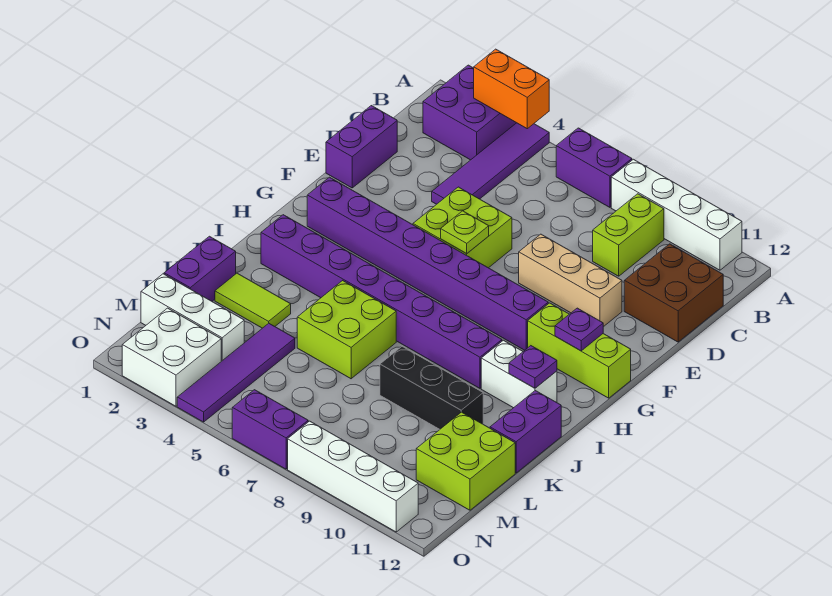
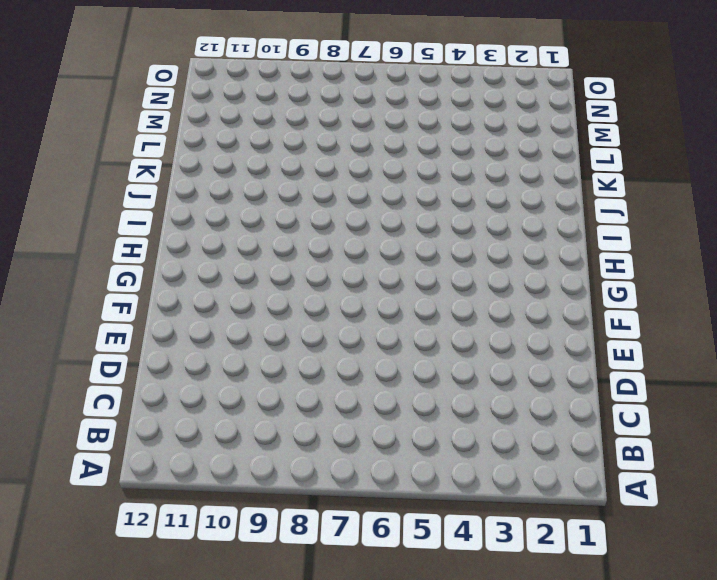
none -> purple brick A2:B3 level 1
none -> purple tile A4:D4 level 1
none -> purple brick A6:A7 level 1

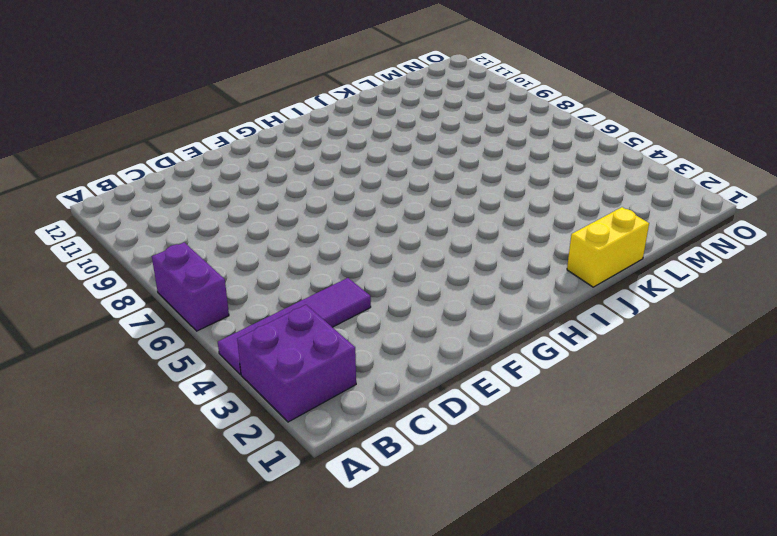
yellow brick J1:K1 level 1 -> purple brick K1:L1 level 1
none -> white brick A8:A11 level 1
none -> lime brick B9:C9 level 1
none -> brown brick C11:D12 level 1

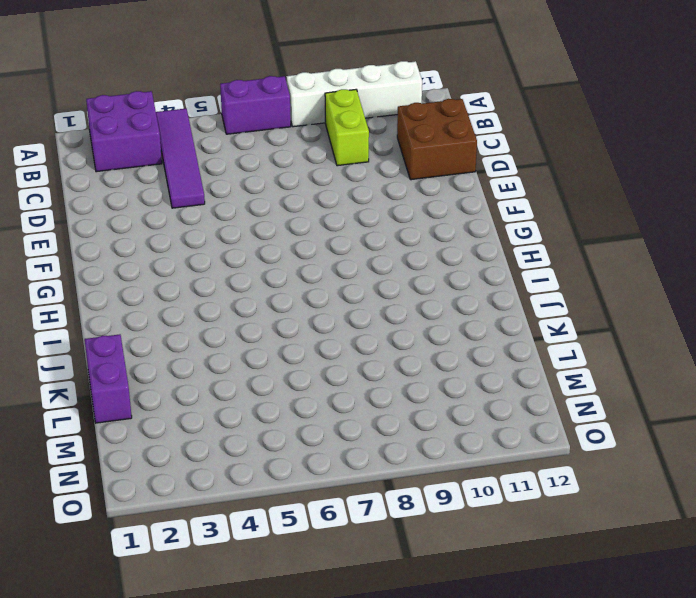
none -> purple brick D1:E1 level 1
none -> lime brick E5:F6 level 1
none -> tan brick E8:E10 level 1

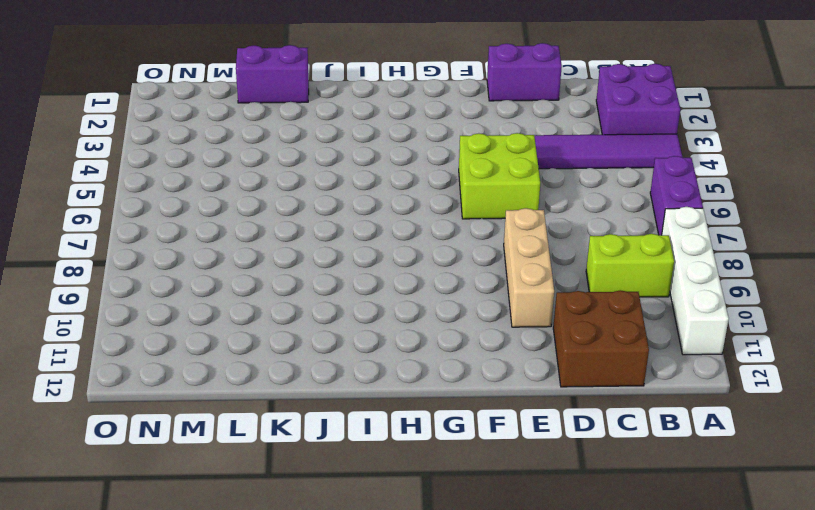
none -> purple brick G2:G9 level 1
none -> lime brick G10:G12 level 1
none -> purple brick I2:I9 level 1

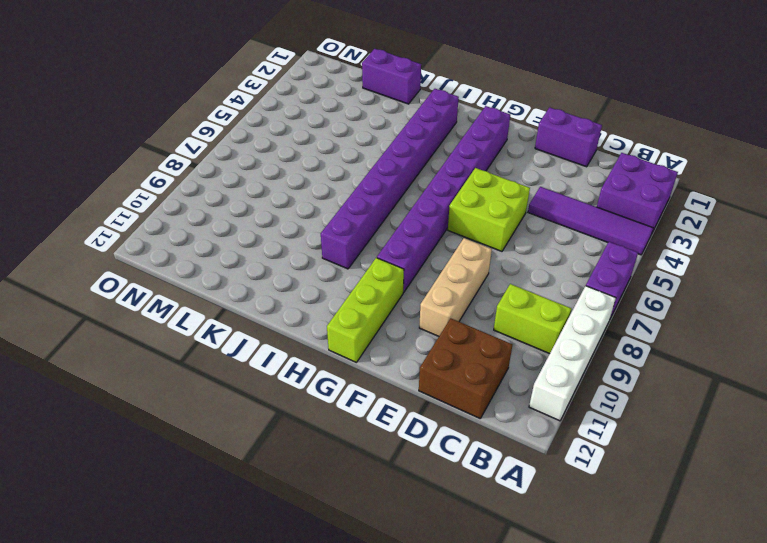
none -> white brick I10:I11 level 1
none -> lime brick J5:K6 level 1
none -> purple brick J12:K12 level 1

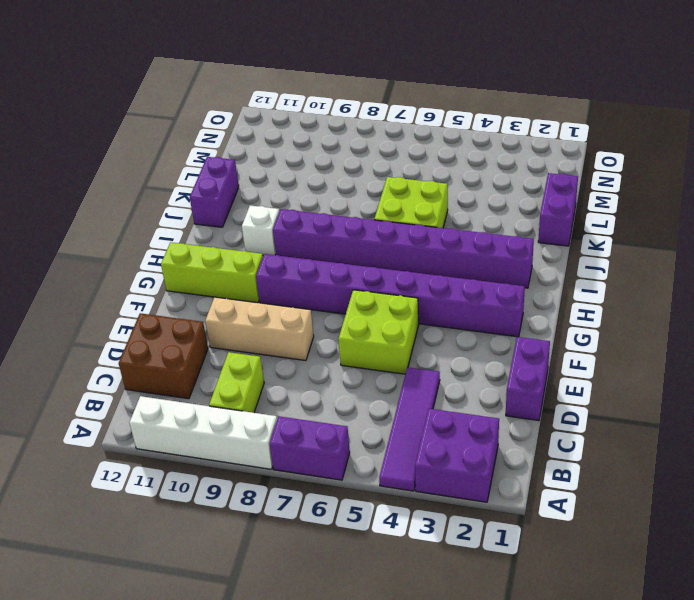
white brick I10 level 1 -> white brick I10:I11 level 1
none -> lime tile K2:K3 level 1
none -> black brick K8:K10 level 1
none -> purple tile L4:O4 level 1

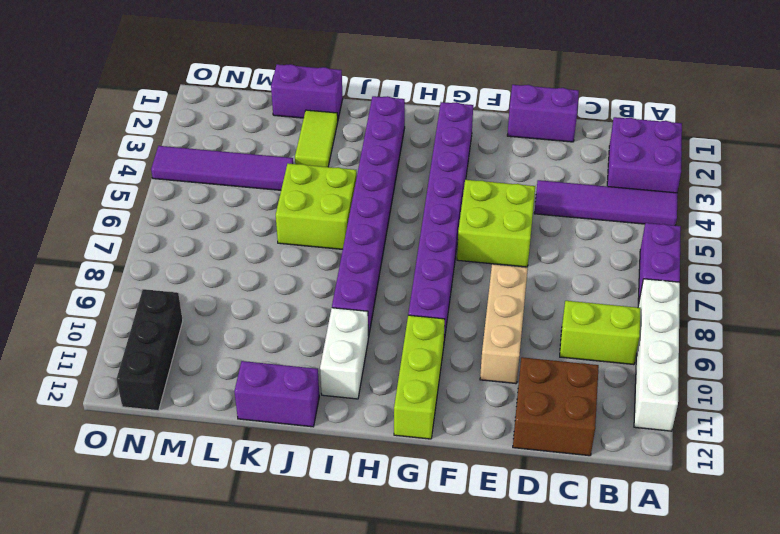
black brick N10:N12 level 1 -> black brick K8:K10 level 1
none -> lime brick L11:M12 level 1
none -> white brick M1:M3 level 1
none -> white brick N2:O3 level 1

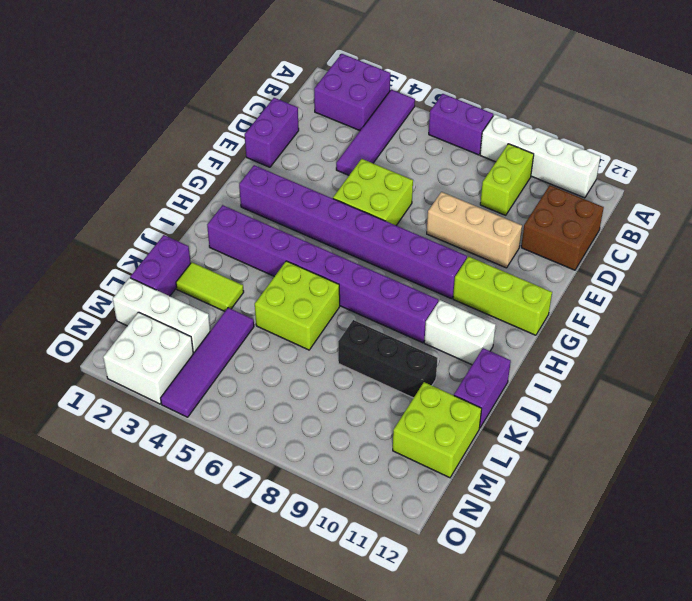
none -> purple brick O6:O7 level 1
none -> white brick O8:O11 level 1
none -> orange brick A3:A4 level 2

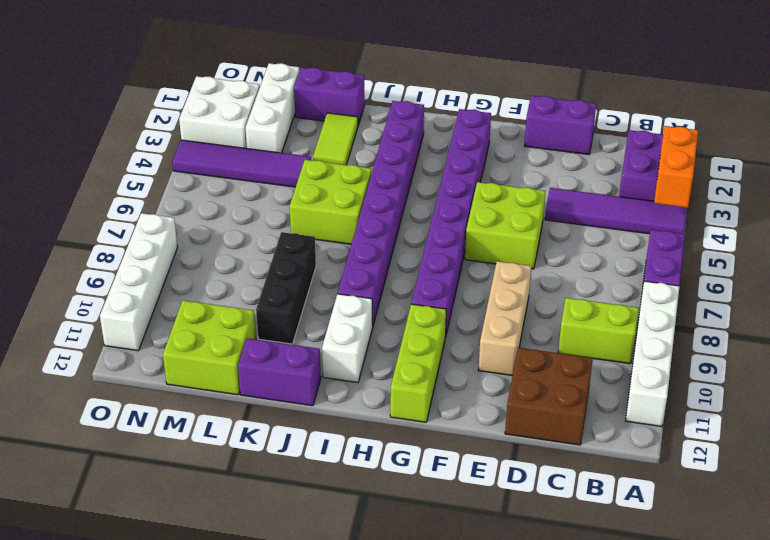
none -> purple brick O6:O7 level 1
none -> lime plate F6 level 2
none -> purple plate G11 level 2

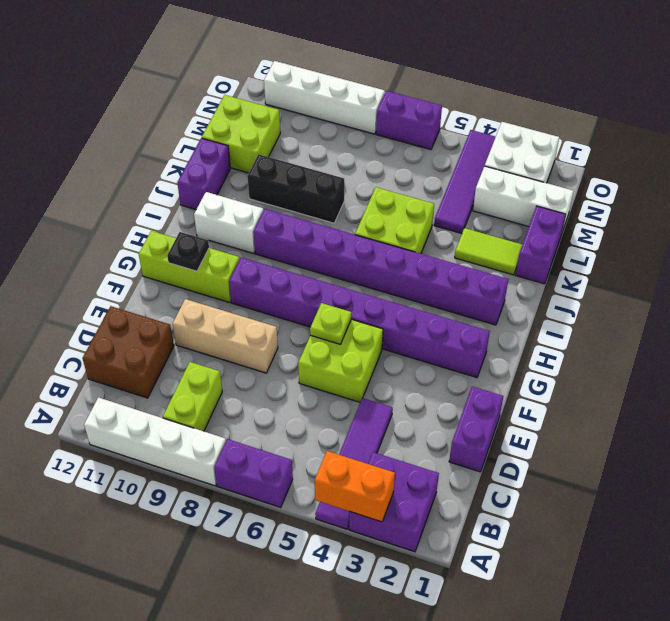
black plate G11 level 2 -> purple plate G11 level 2
none -> purple plate I11 level 2

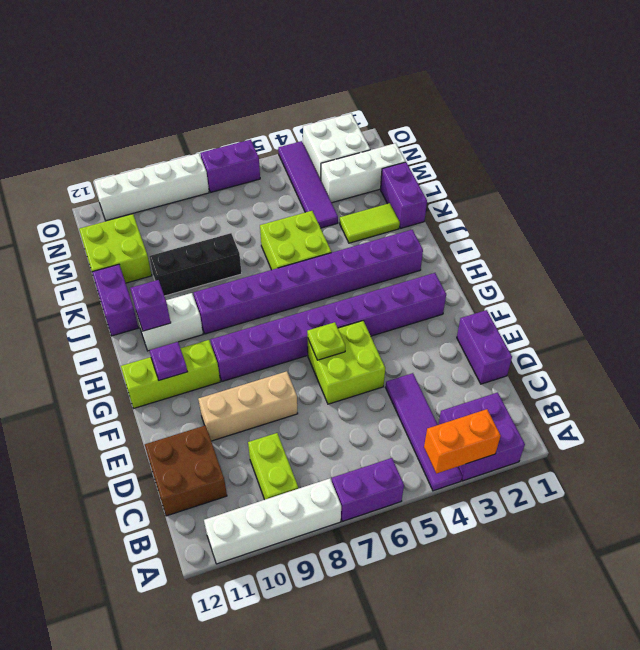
purple brick I11 level 2 -> purple plate I11 level 2

